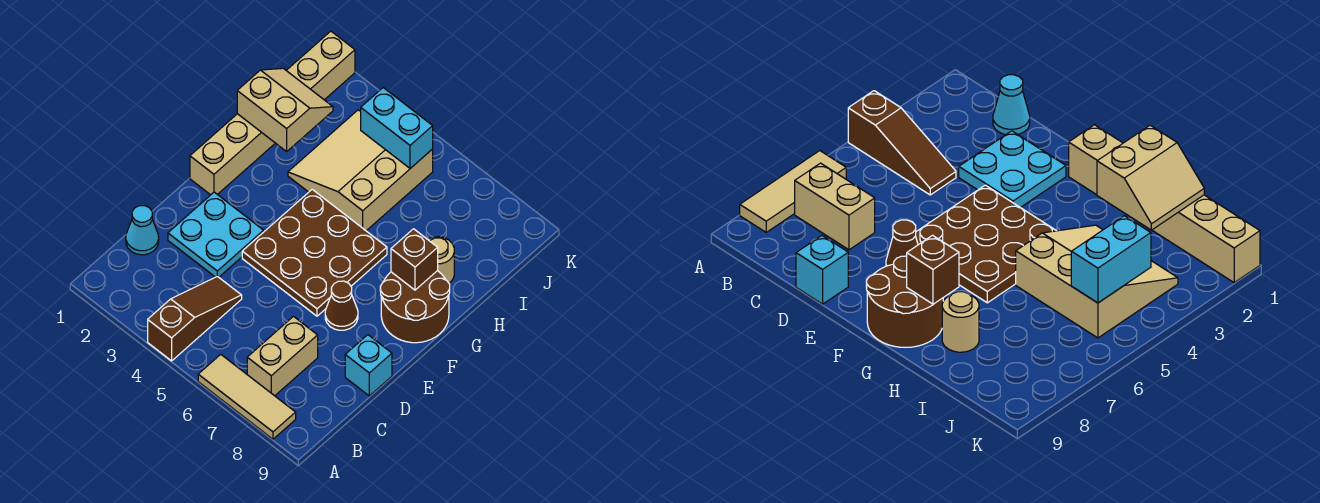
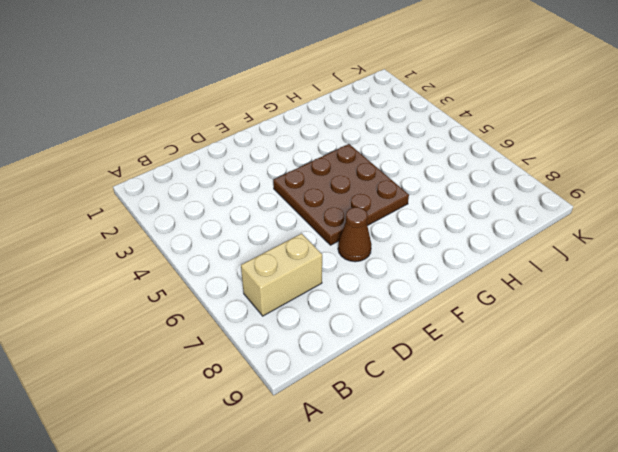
none -> brown slope A4:C4 level 1 top A
none -> tan tile A6:A8 level 1
none -> cyan cone C1 level 1

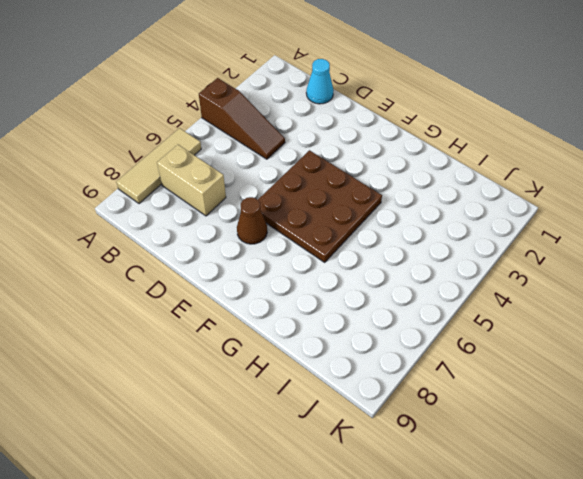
none -> cyan plate D2:E3 level 1
none -> cyan brick D9 level 1
none -> tan brick F1:K1 level 1

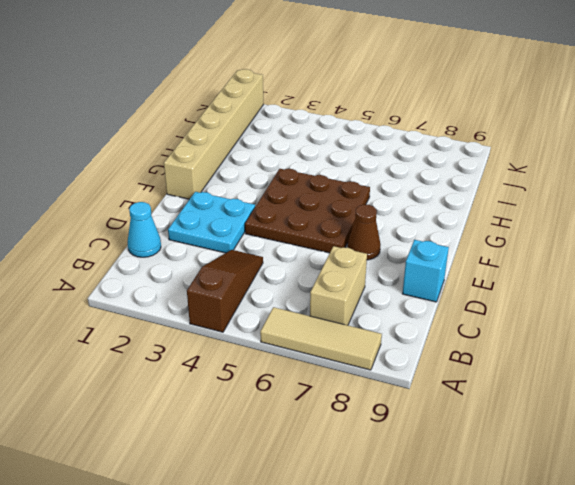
none -> brown round brick F8:G9 level 1
none -> tan slope H3:J5 level 1 top 5
none -> tan round brick H8 level 1

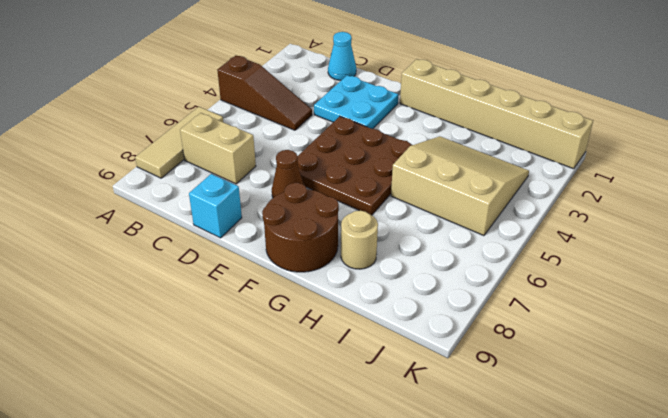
none -> brown brick G8 level 2
none -> tan slope H1:I2 level 2 top H
none -> cyan brick J4:J5 level 2

